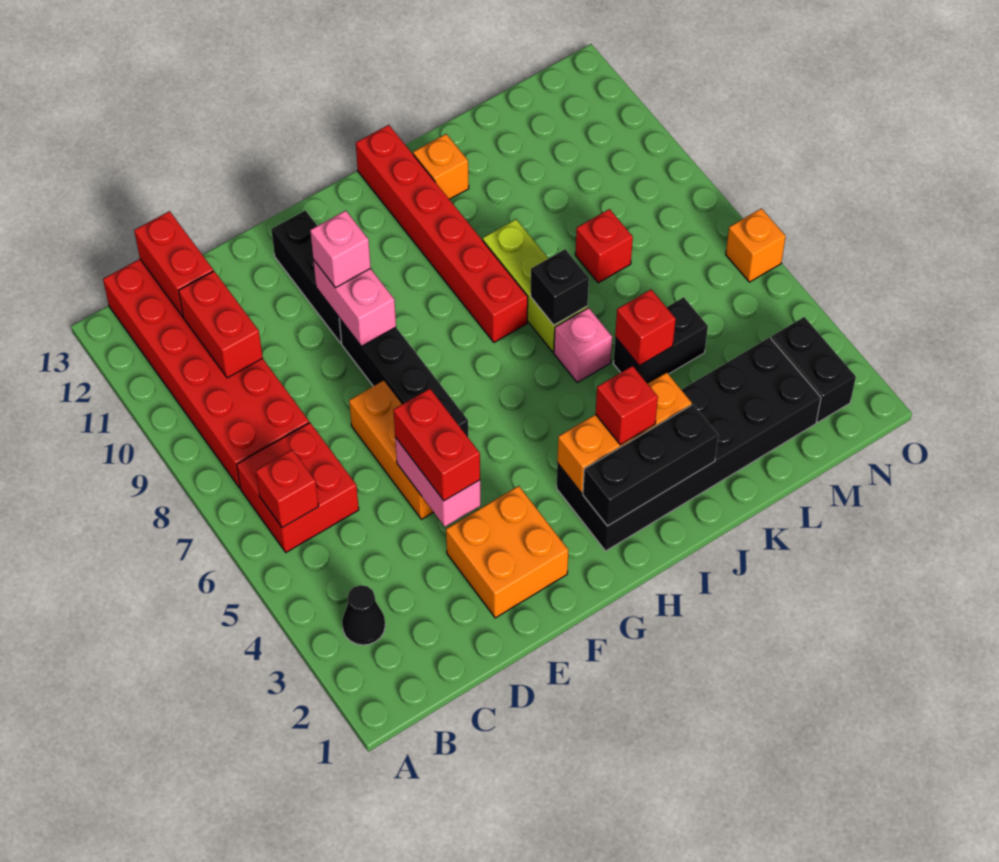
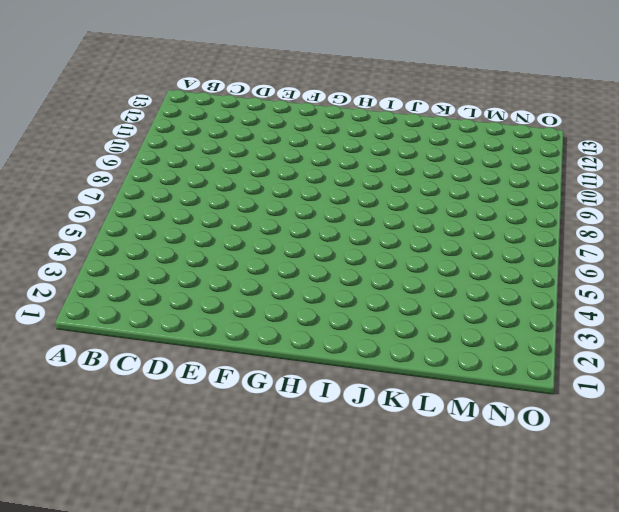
none -> black cone B3 level 1
none -> red brick B6:C7 level 1
none -> red brick B8:C13 level 1

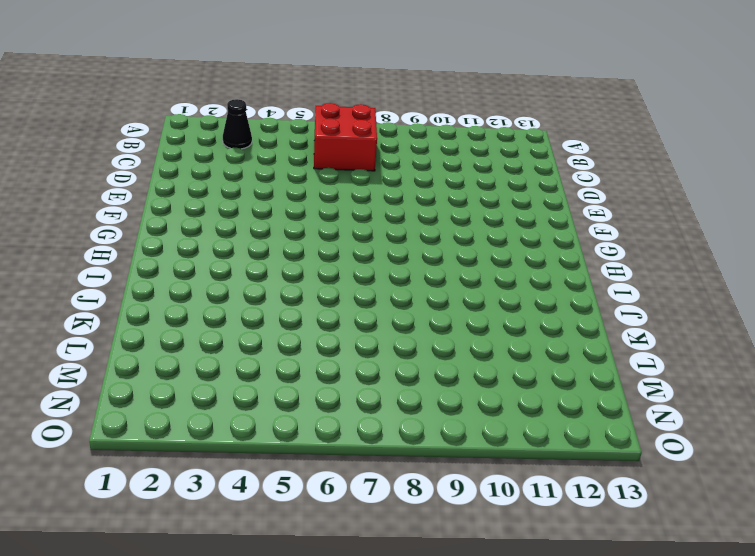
none -> red brick B8:C13 level 1
none -> orange brick E2:F3 level 1
none -> orange brick E5:E7 level 1

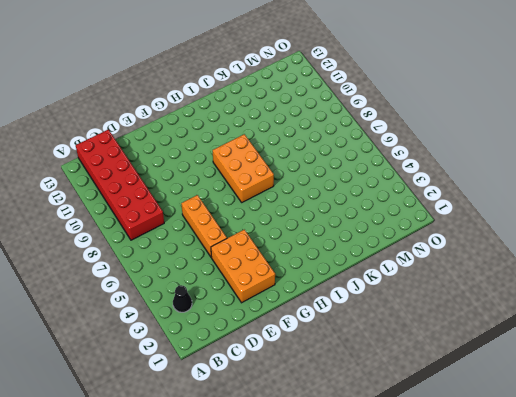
orange brick E2:F4 level 1 -> orange brick E2:F3 level 1
orange brick H7:I9 level 1 -> red brick I8:I13 level 1
none -> red brick B6:C7 level 1
none -> black brick F6:F9 level 1
none -> black brick F10:F12 level 1

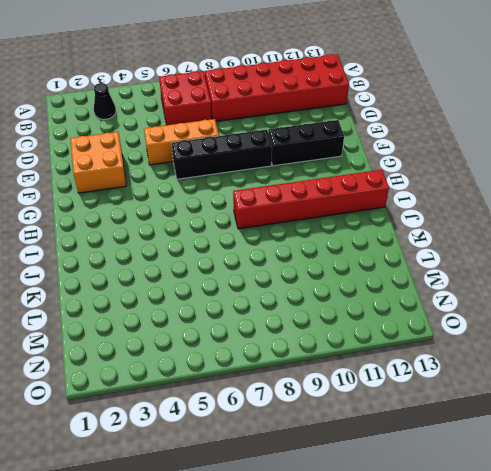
none -> black brick H2:M3 level 1
none -> pink brick J6 level 1
none -> lime brick J7:J9 level 1

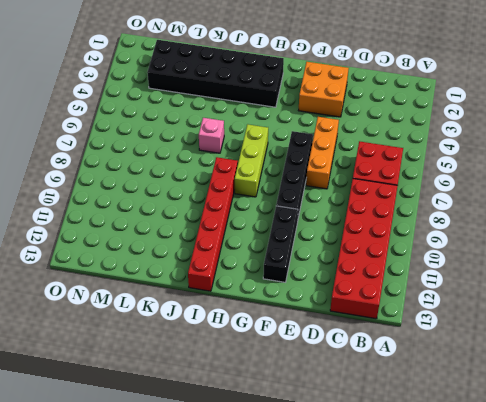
lime brick H6:H8 level 1 -> lime brick J7:J9 level 1
none -> black cone B3 level 1
none -> orange brick J12 level 1
none -> black brick K5:L5 level 1

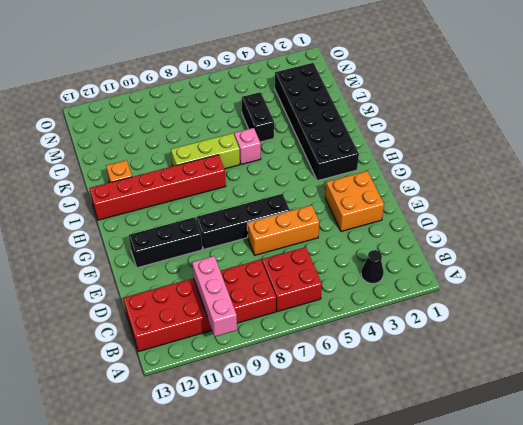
pink brick A10:C10 level 2 -> red brick C10:C11 level 2
none -> red brick L8 level 1
none -> black brick N2:N3 level 1
none -> orange brick O6 level 1

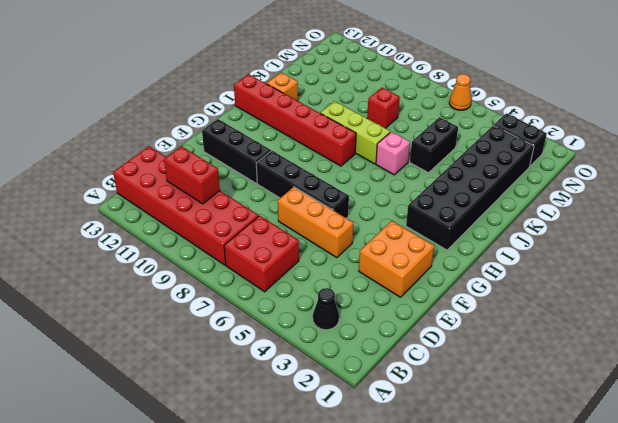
orange cone O6 level 1 -> orange brick O6 level 1
none -> red brick B6 level 2
none -> red brick C12:C13 level 2
none -> pink brick E4:E5 level 2

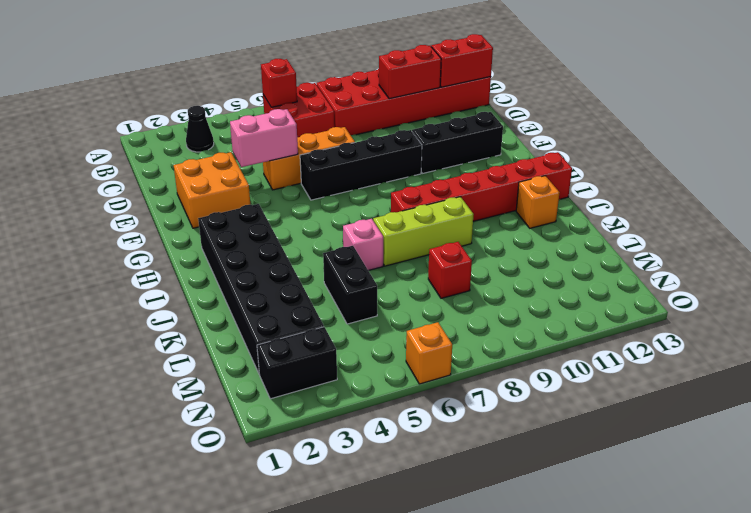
none -> pink brick F9:F10 level 2
none -> black brick H2:J2 level 2
none -> orange brick H3:J3 level 2

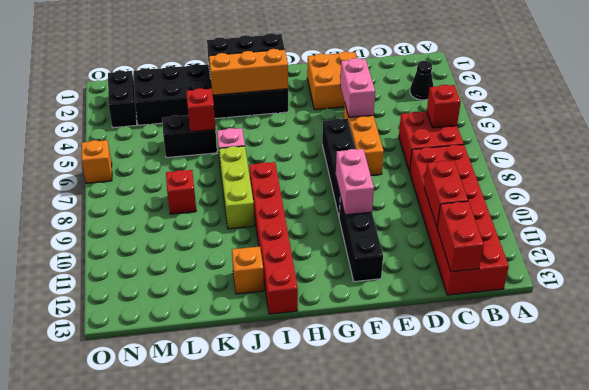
none -> black brick J7 level 2
none -> red brick E4:E5 level 3
none -> pink brick F10 level 3

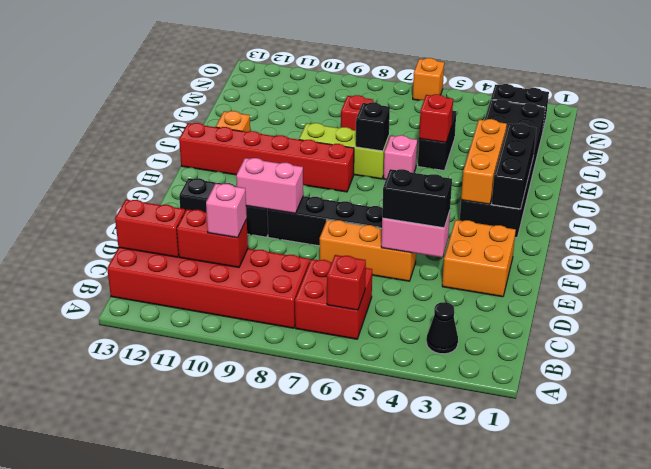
pink brick C10 level 3 -> pink brick F10 level 3
black brick E4:E5 level 3 -> red brick E4:E5 level 3
none -> red brick I3 level 3

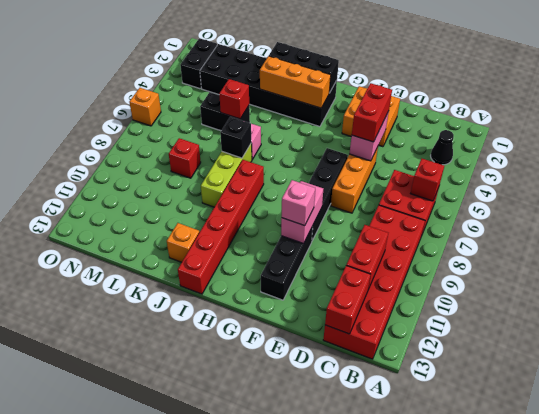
none -> red brick I3 level 3

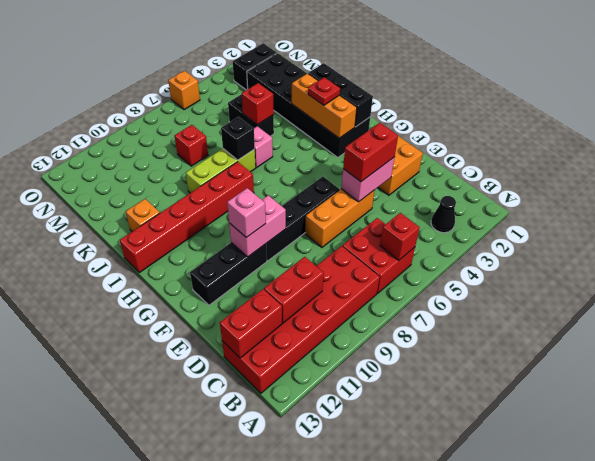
red plate I3 level 3 -> red brick I3 level 3

